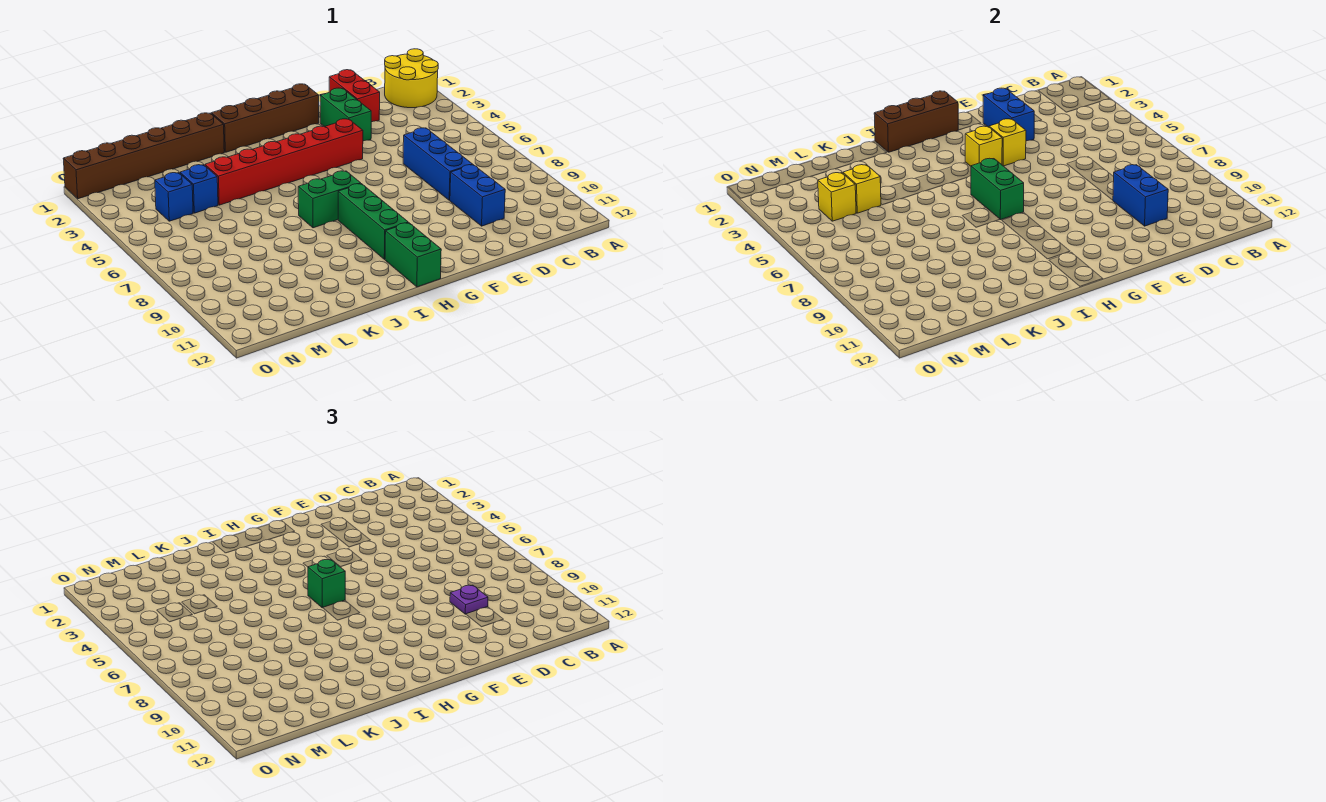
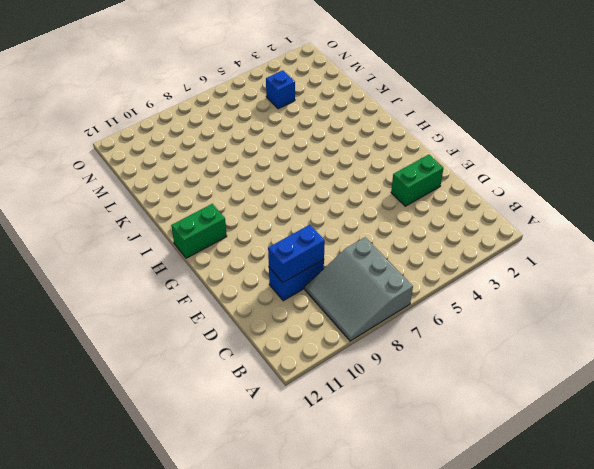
grey slope A7:C9 level 1 top 7 -> none
none -> yellow round brick A1:B2 level 1
none -> red brick D1:D2 level 1
none -> blue brick D6:D8 level 1

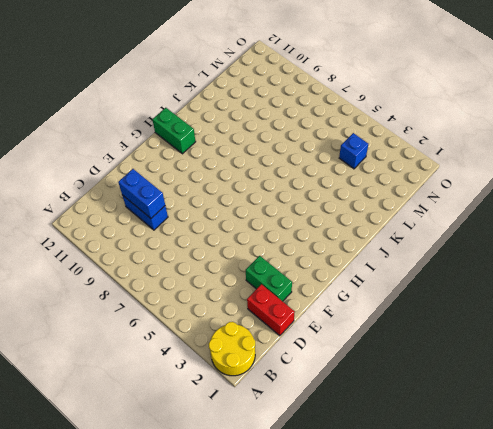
none -> blue brick D6:D8 level 1
none -> brown brick F1:I1 level 1
none -> red brick F4:K4 level 1

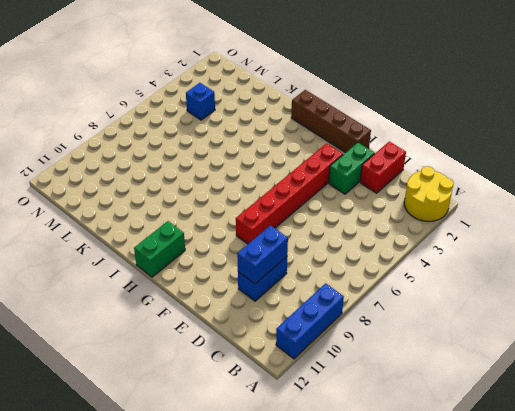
blue brick A9:A11 level 1 -> blue brick D6:D8 level 1
red brick F3:F8 level 1 -> red brick F4:K4 level 1
none -> green brick H7:I7 level 1
none -> green brick H8:H10 level 1
none -> brown brick J1:O1 level 1

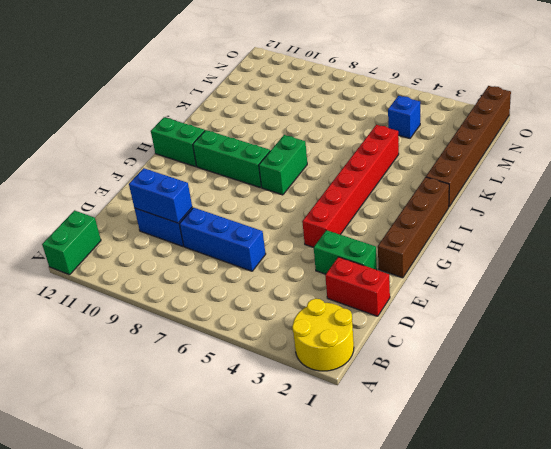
green brick A12:B12 level 1 -> green brick H6:H7 level 2
none -> blue brick L4 level 1
none -> blue brick E2:E3 level 2
none -> yellow brick F4 level 2

